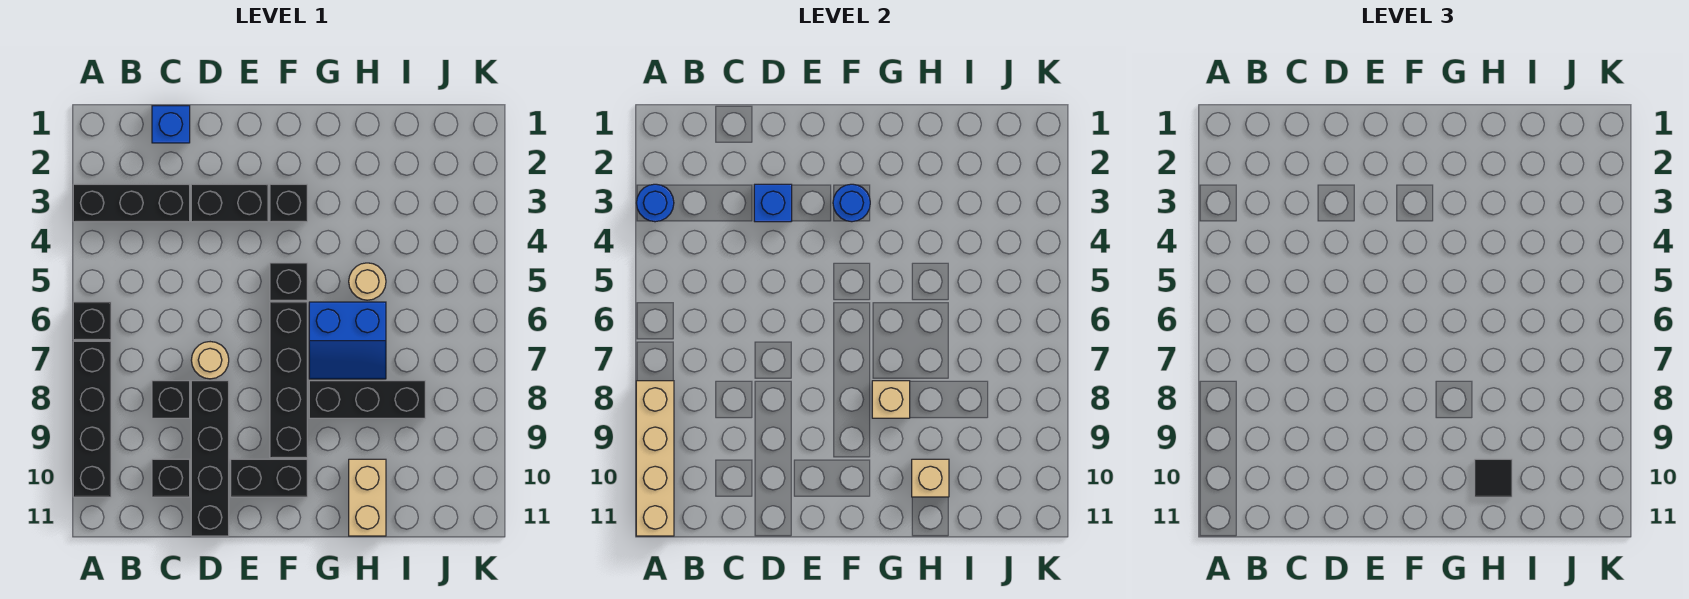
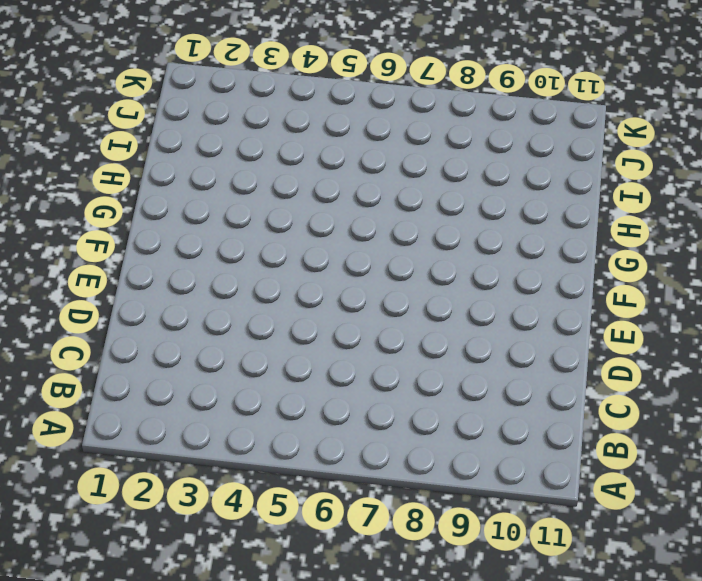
none -> black brick A3:C3 level 1
none -> black brick A6 level 1
none -> black brick A7:A10 level 1

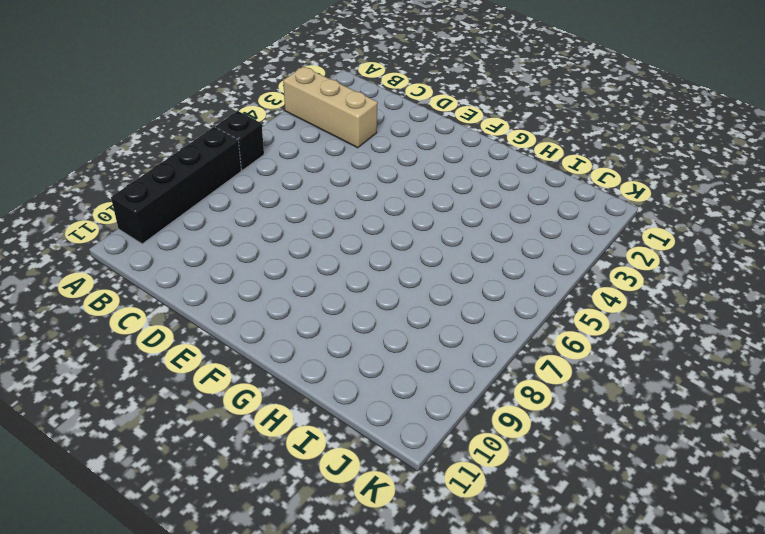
tan brick A3:C3 level 1 -> black brick A3:C3 level 1
none -> blue brick C1 level 1
none -> black brick C8 level 1
none -> black brick C10 level 1

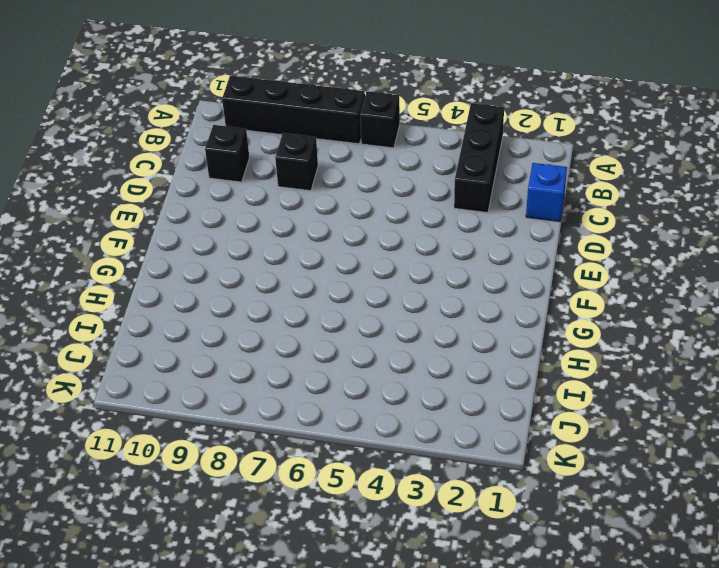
none -> black brick D3:E3 level 1
none -> tan round brick D7 level 1
none -> black brick D8:D11 level 1

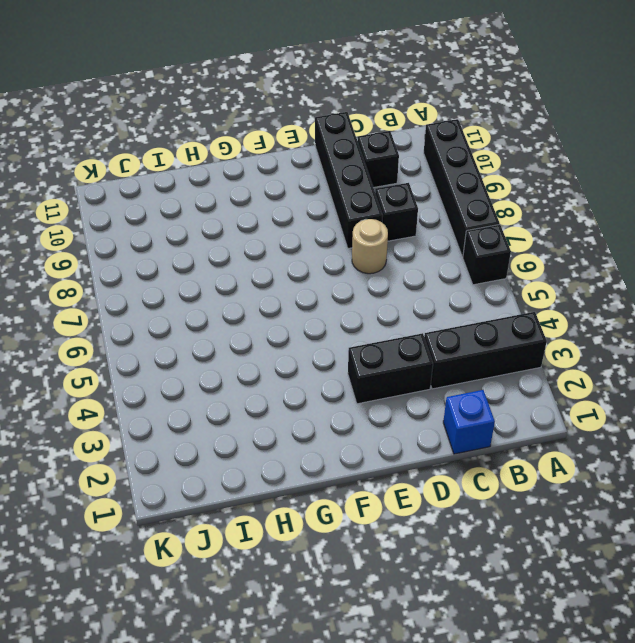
none -> black brick E10:F10 level 1
none -> black brick F3 level 1
none -> black brick F5 level 1

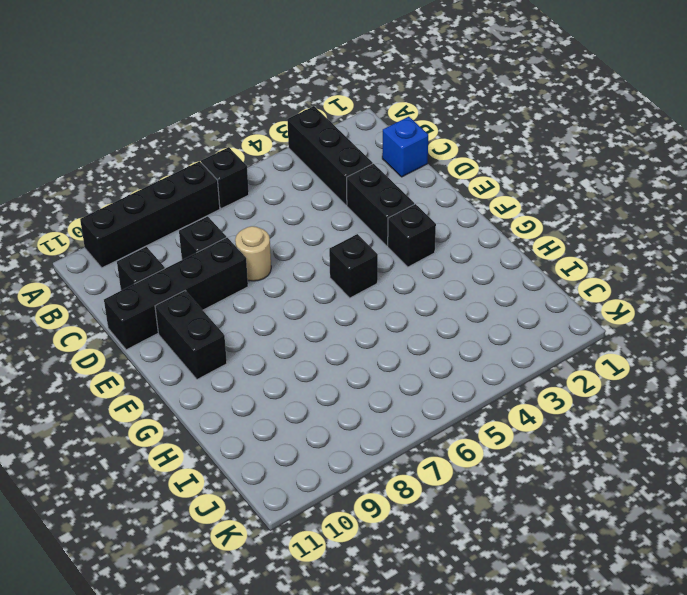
none -> black brick F6:F9 level 1
none -> blue slope G6:H7 level 1 top 6
none -> black brick G8:I8 level 1

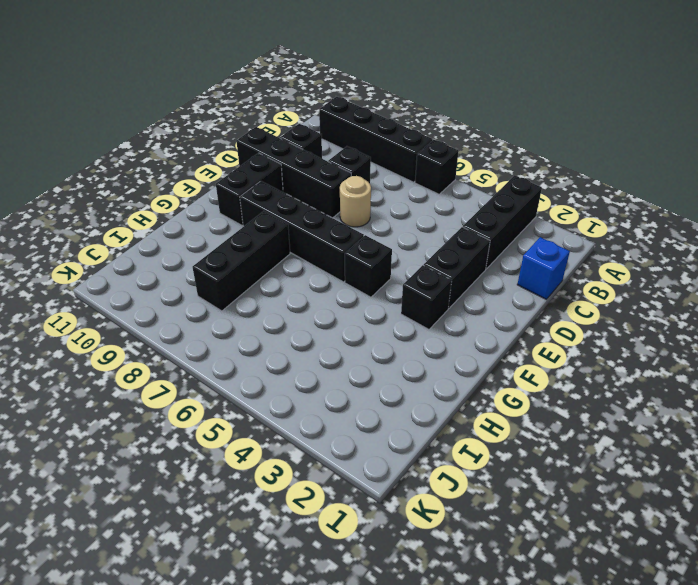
none -> blue slope G6:H7 level 1 top 6
none -> tan round brick H5 level 1
none -> tan brick H10:H11 level 1

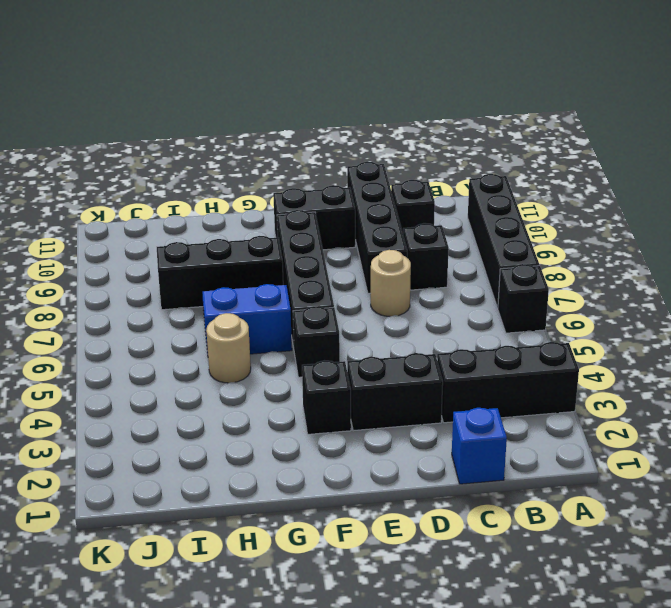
none -> tan brick H10:H11 level 1
none -> blue round brick A3 level 2
none -> tan brick A8:A11 level 2

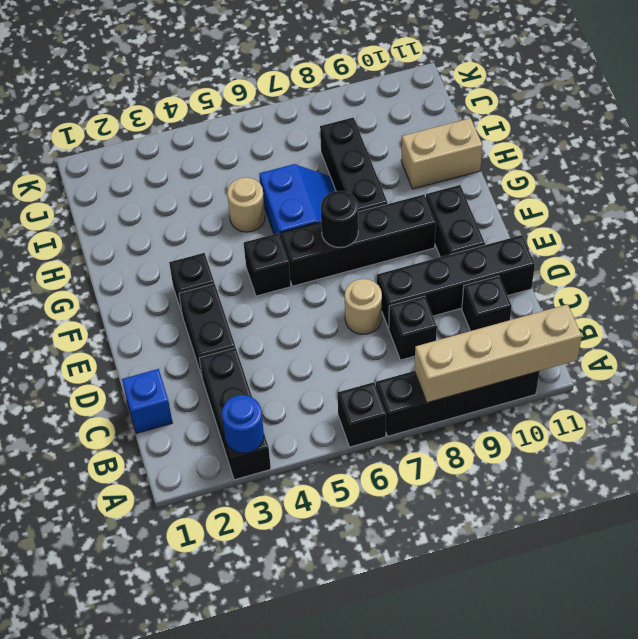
black round brick F7 level 2 -> none
none -> blue brick D3 level 2
none -> blue round brick F3 level 2
none -> tan brick G8 level 2

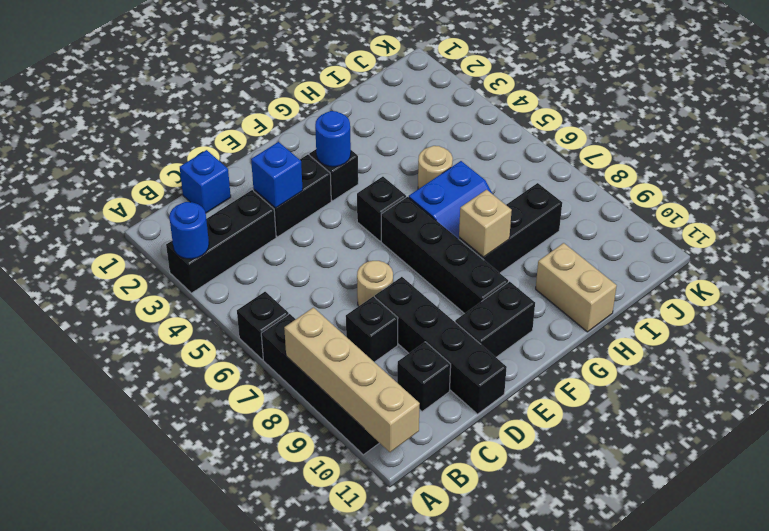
none -> tan brick H10 level 2
none -> black tile H10 level 3

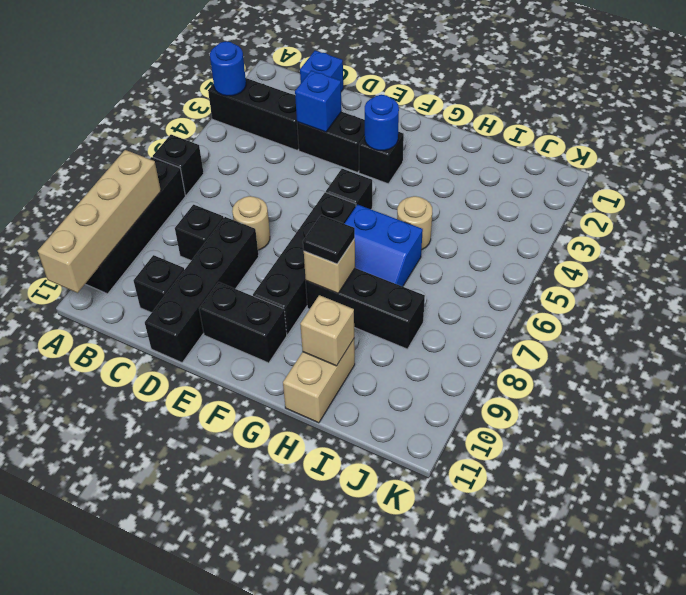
black tile G8 level 3 -> black tile H10 level 3

